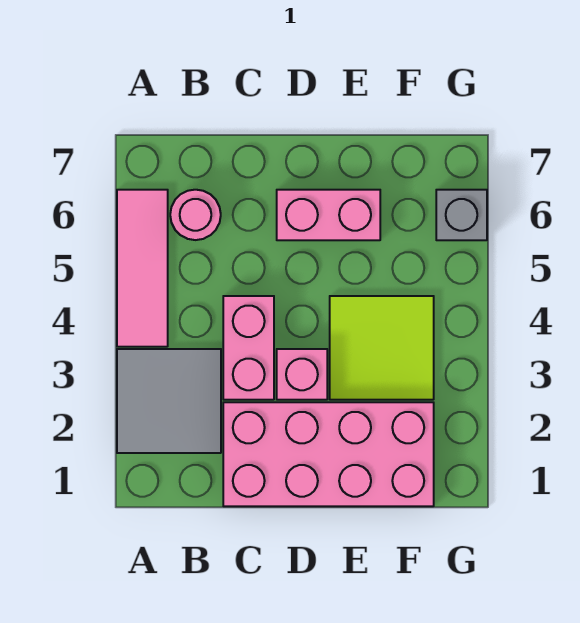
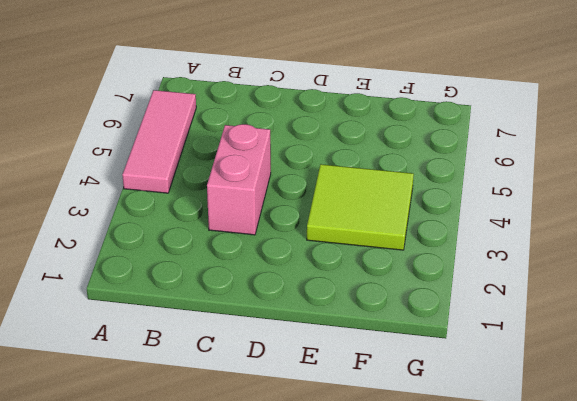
none -> grey tile A2:B3 level 1
none -> pink round brick B6 level 1

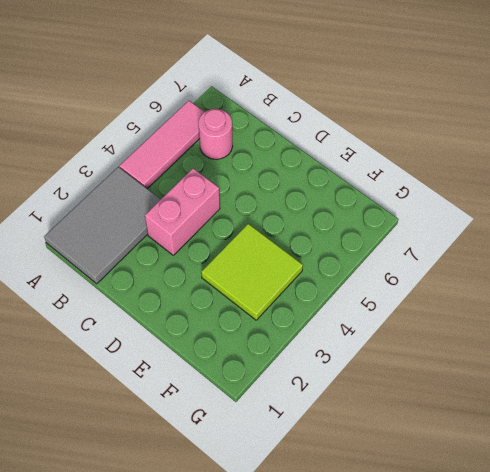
grey tile A1:B3 level 1 -> grey tile A2:B3 level 1
none -> pink brick C1:F2 level 1
none -> pink brick D3 level 1

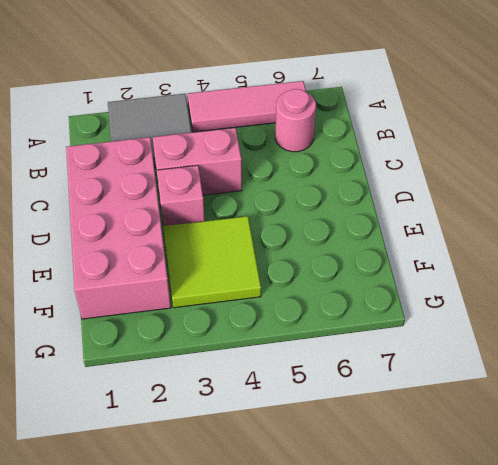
none -> pink brick D6:E6 level 1
none -> grey brick G6 level 1

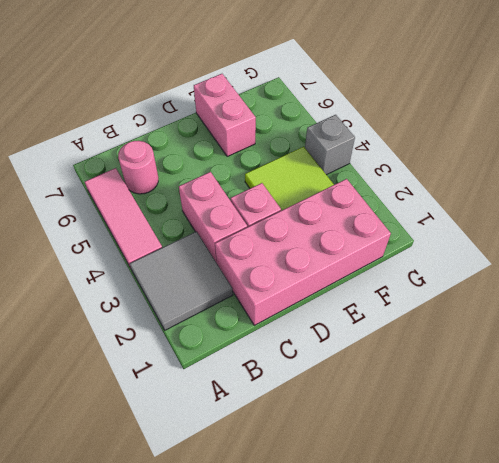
pink brick E6:E7 level 1 -> pink brick D6:E6 level 1
grey brick G4 level 1 -> grey brick G6 level 1

